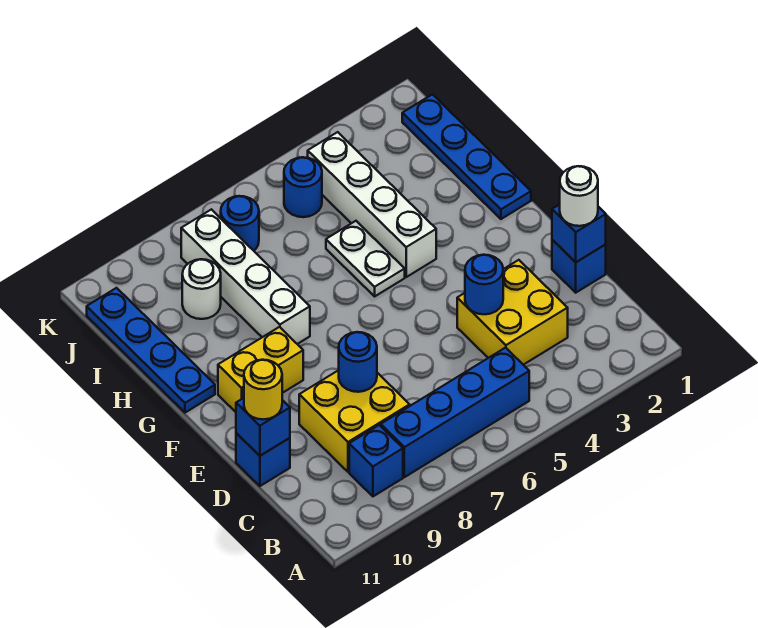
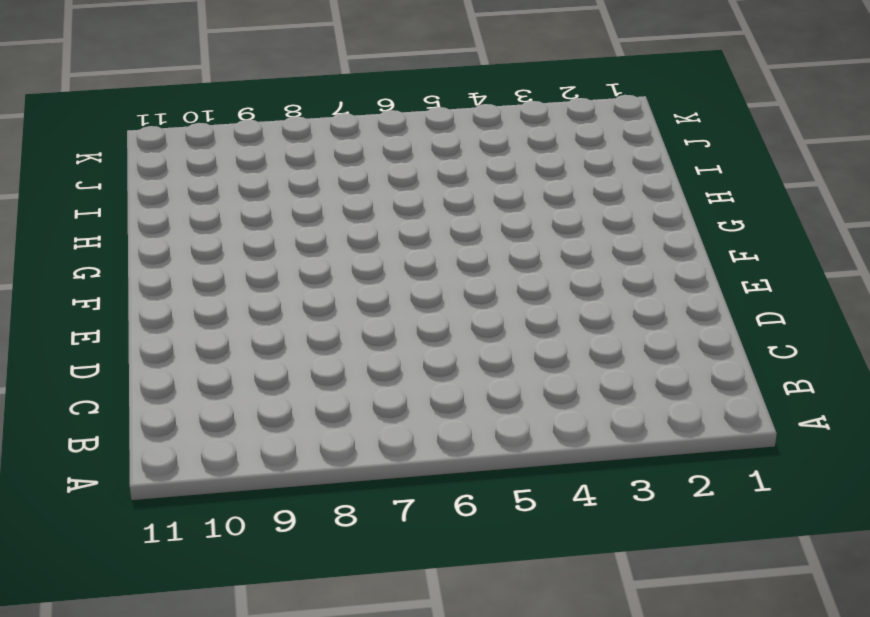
none -> blue brick B5:B8 level 1
none -> blue brick B9 level 1
none -> yellow brick C3:D4 level 1

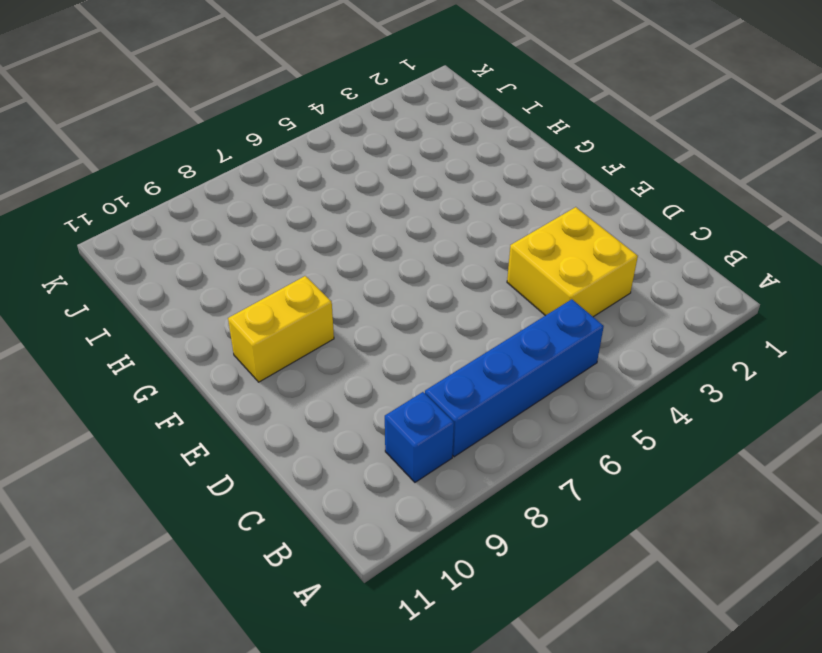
none -> yellow brick C8:D9 level 1
none -> blue brick D1 level 1
none -> blue brick D11 level 1

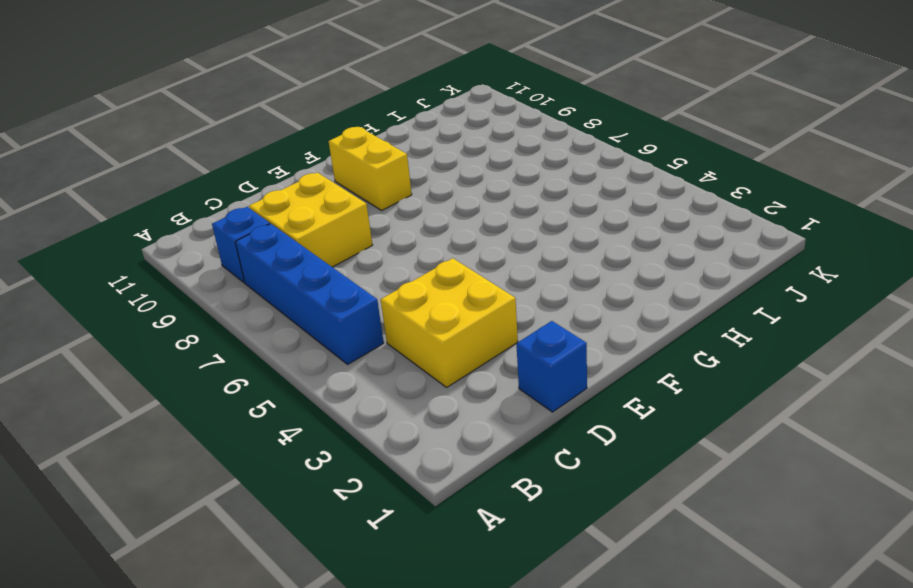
none -> blue brick D11 level 1
none -> blue plate G1:J1 level 1
none -> white brick G4:J4 level 1

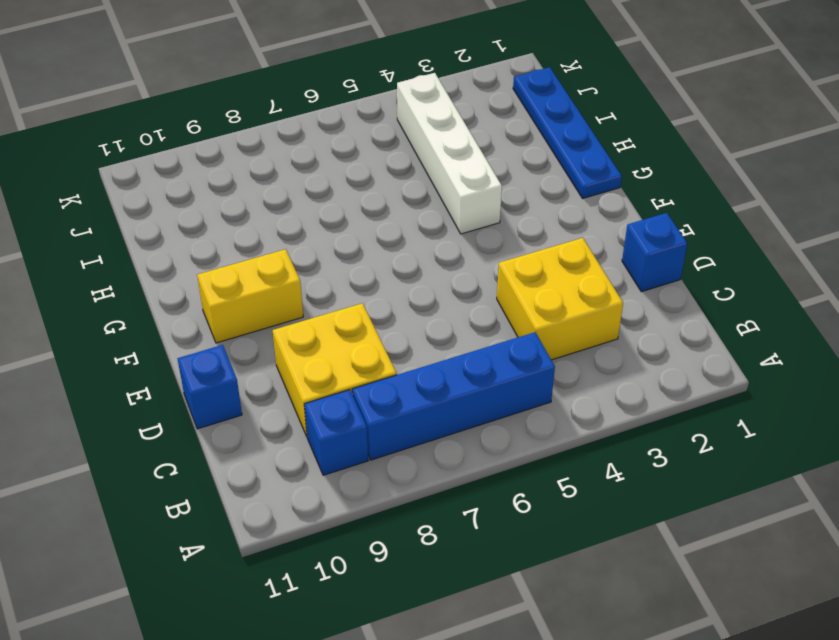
none -> white plate G5:H5 level 1
none -> white brick G8:J8 level 1
none -> blue plate G11:J11 level 1

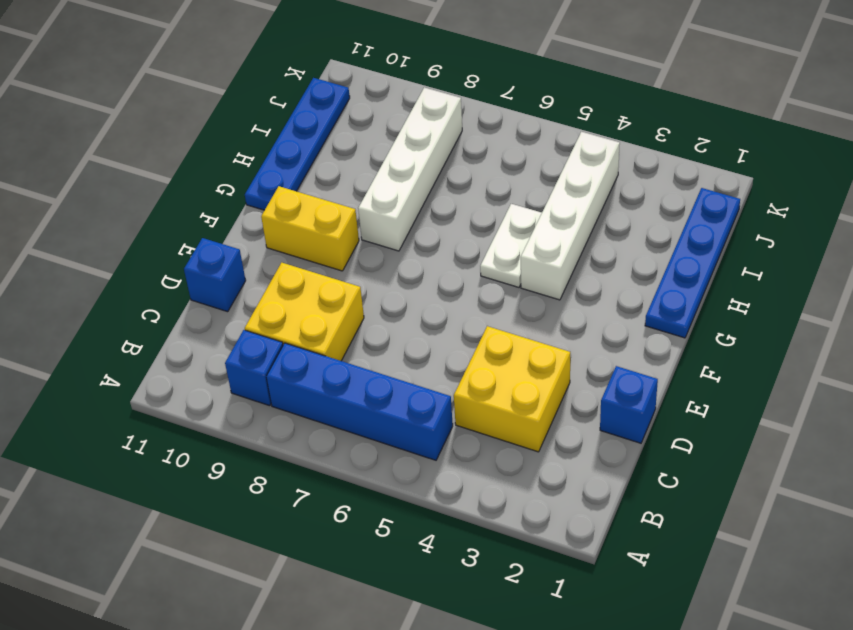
none -> white round brick I9 level 1
none -> blue round brick J5 level 1
none -> blue round brick J7 level 1

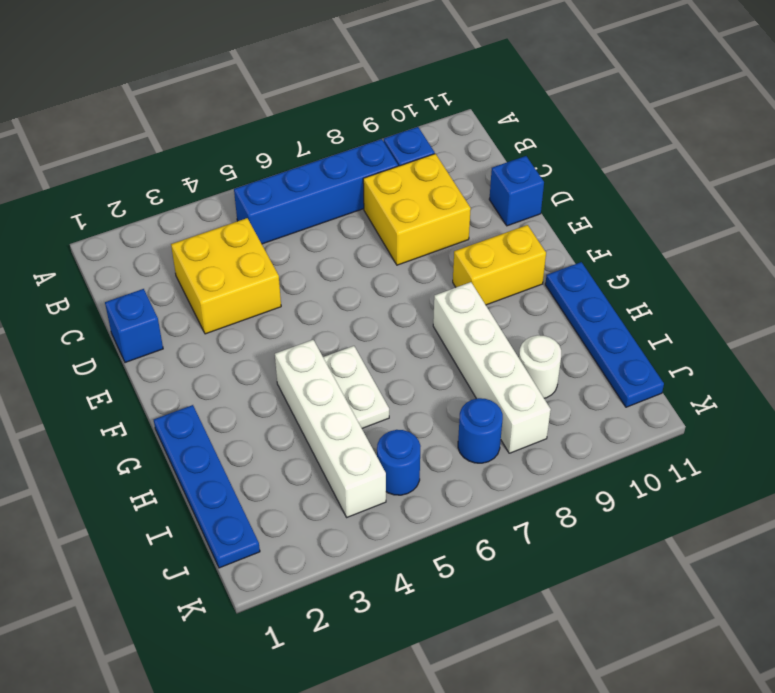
none -> blue brick D1 level 2
none -> blue round brick D4 level 2
none -> blue round brick D8 level 2

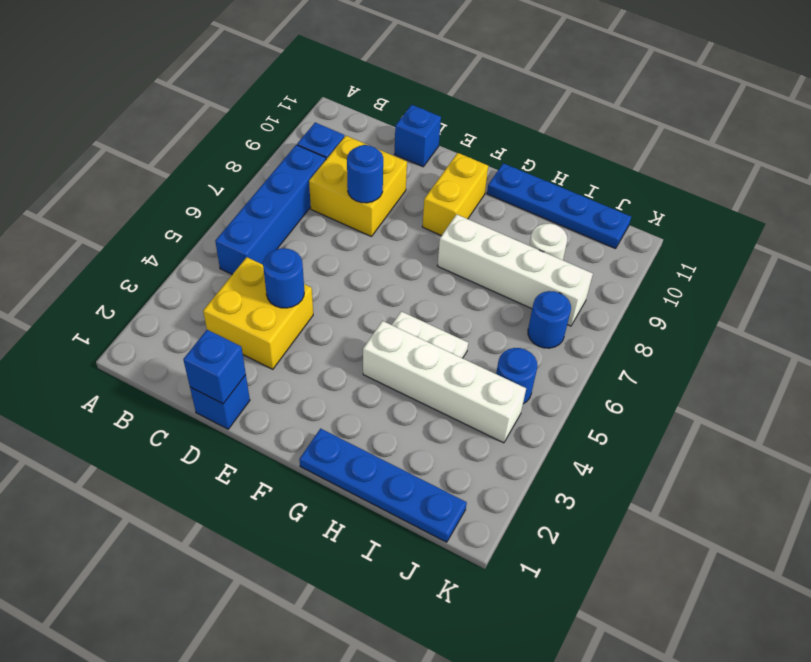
none -> blue brick D11 level 2
none -> white round brick D1 level 3
none -> yellow round brick D11 level 3

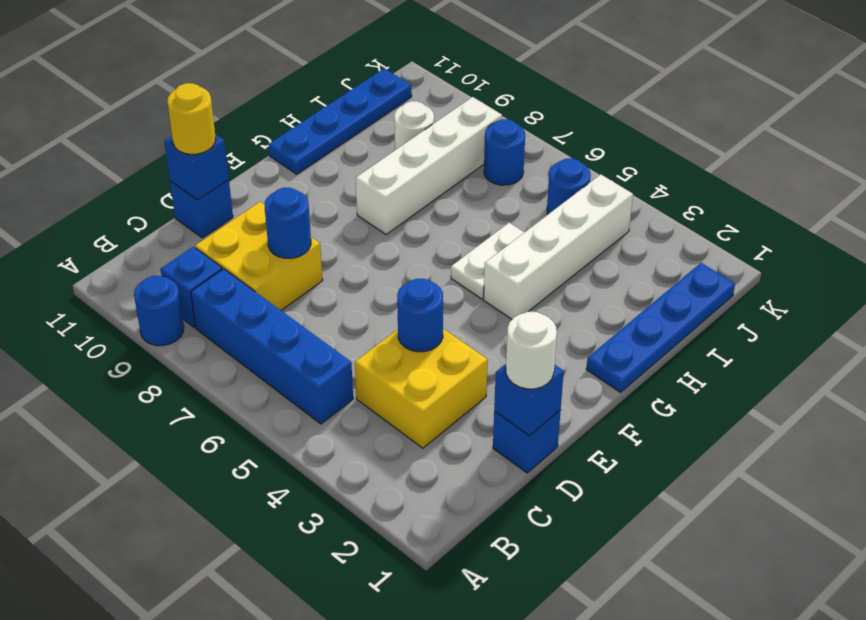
blue round brick A9 level 1 -> none
none -> yellow brick F9:F10 level 1

